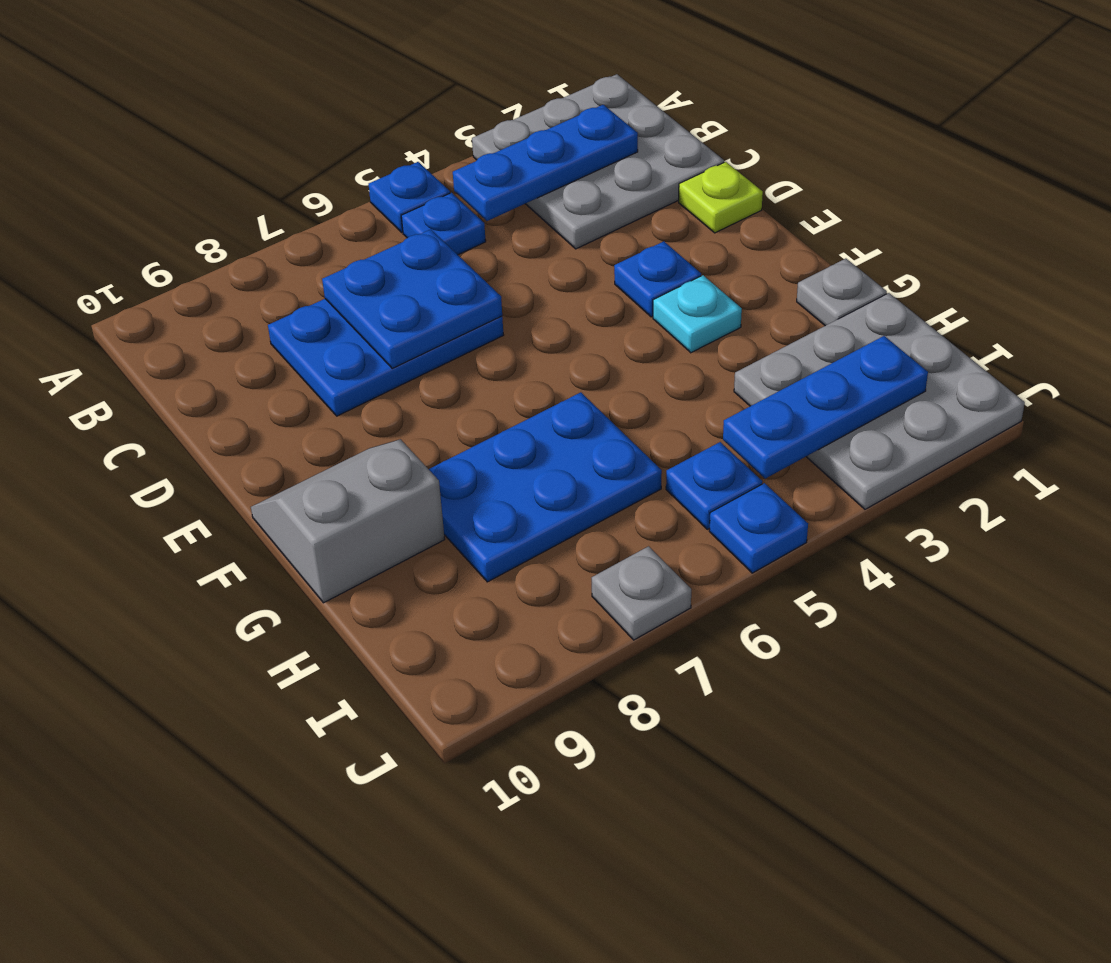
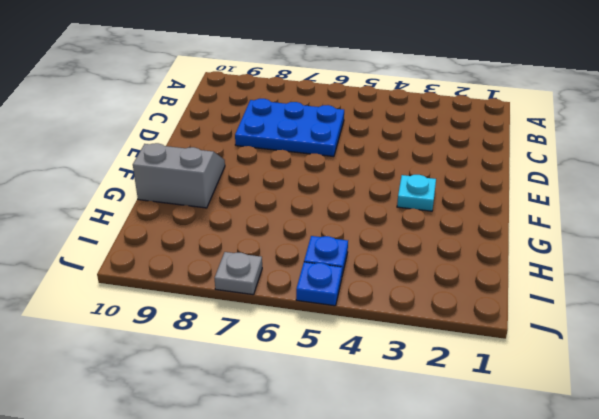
none -> grey plate A1:C3 level 1
none -> blue plate A5 level 1
none -> blue plate B5 level 1

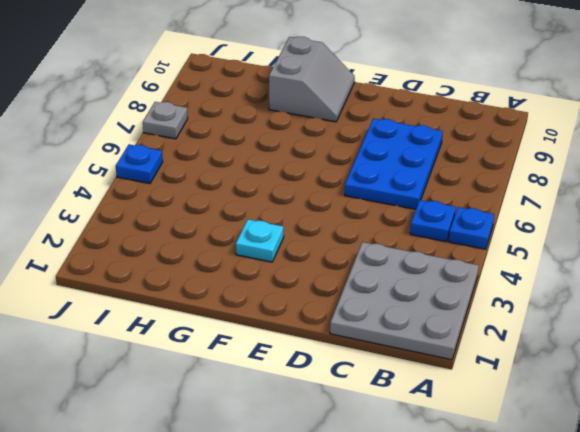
none -> lime plate D1 level 1
none -> blue plate E3 level 1
none -> grey plate G1 level 1

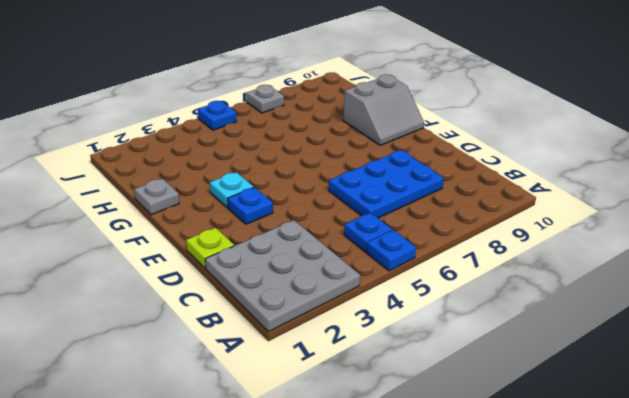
none -> blue plate G6:H8 level 1
none -> grey plate H1:J3 level 1
none -> blue plate I5 level 1

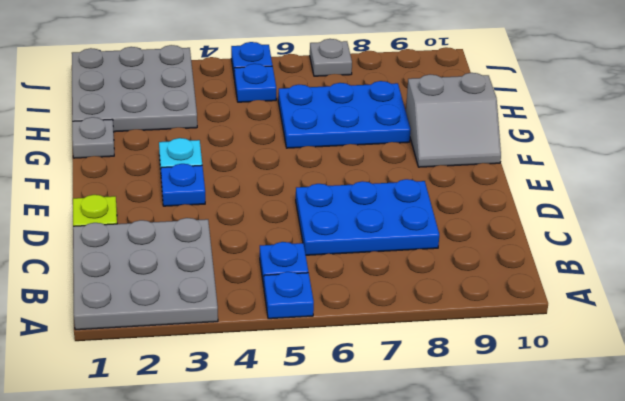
none -> blue plate B2:B4 level 2
none -> blue plate C6:D7 level 2
none -> blue plate I2:I4 level 2

